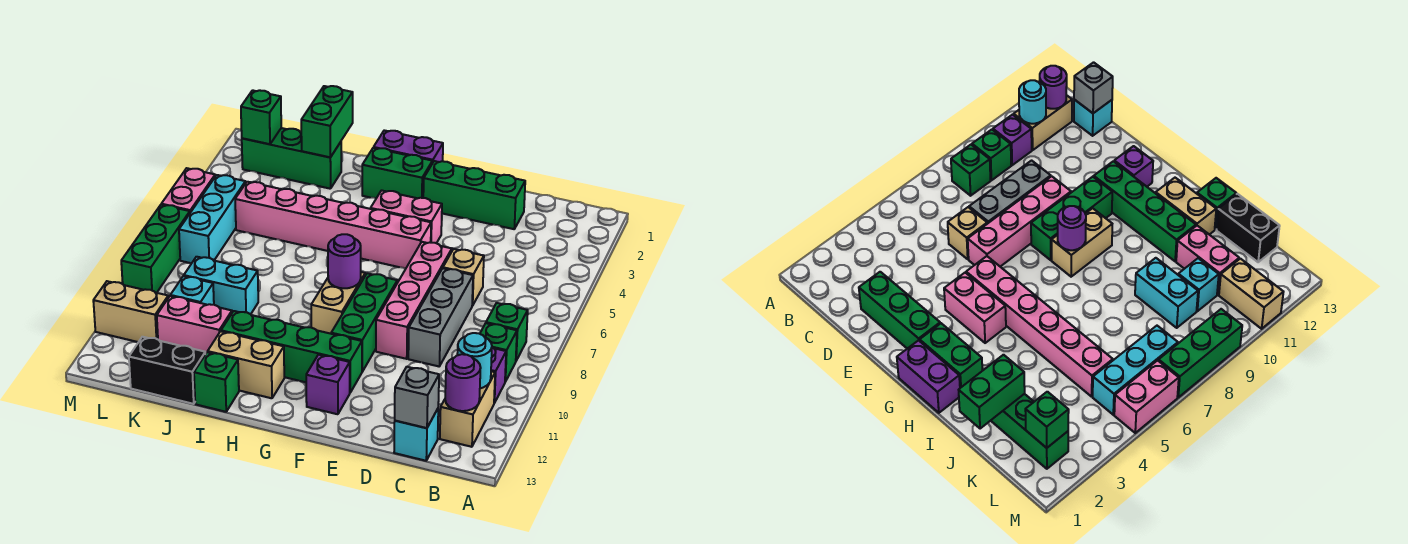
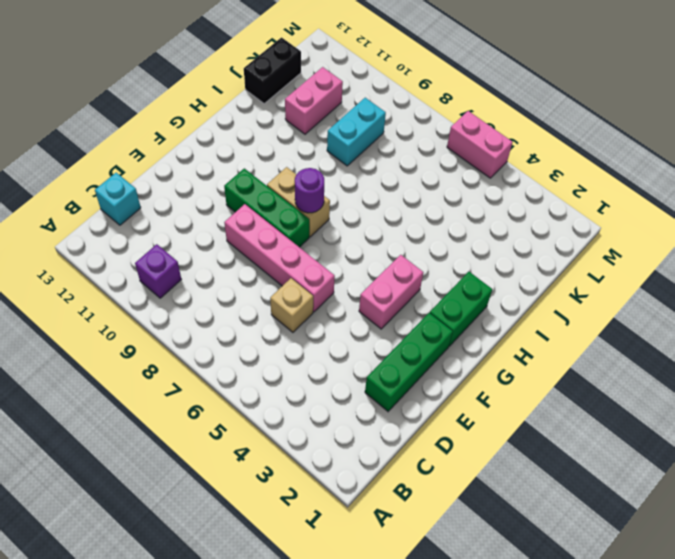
none -> green brick B8 level 1
none -> green brick B9 level 1
none -> tan brick B11:B12 level 1
none -> grey brick D7:D9 level 1

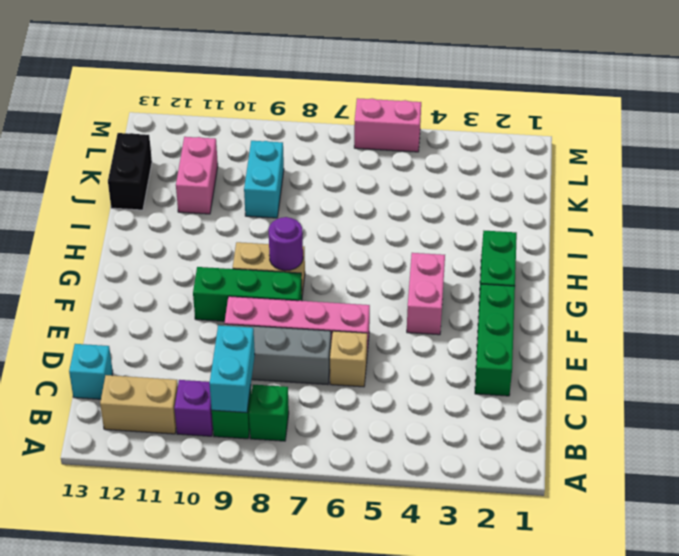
cyan brick B9:C9 level 2 -> none
none -> pink brick F5:K5 level 1
none -> green brick F11:I11 level 1
none -> purple brick F12 level 1
none -> purple brick G1:H1 level 1

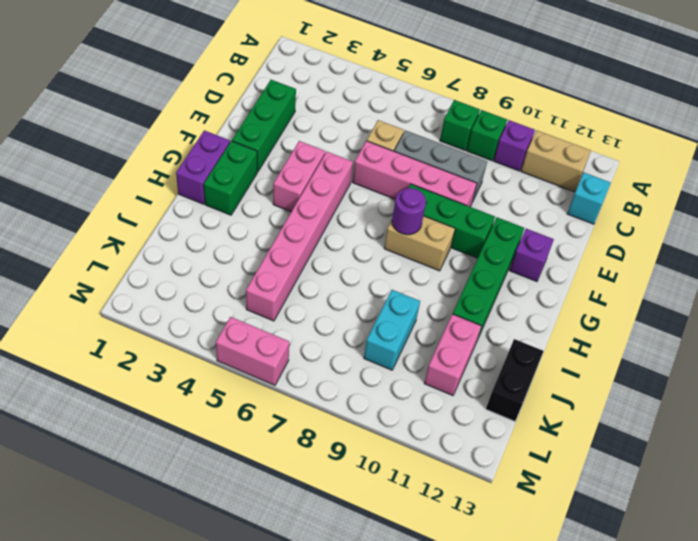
none -> tan brick H12:I12 level 1
none -> green brick I13 level 1
none -> green brick J2:L2 level 1
none -> cyan brick K10 level 1

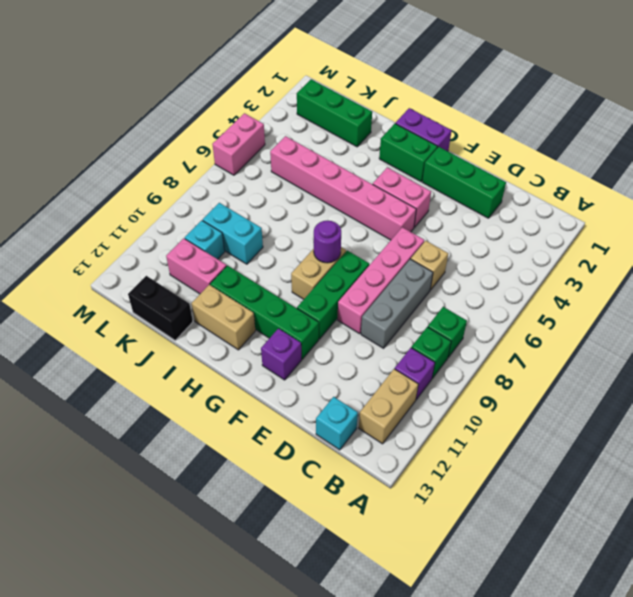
none -> green brick I13 level 1
none -> cyan brick L5:L7 level 1
none -> tan brick L11:M11 level 1
none -> green brick M7:M9 level 1

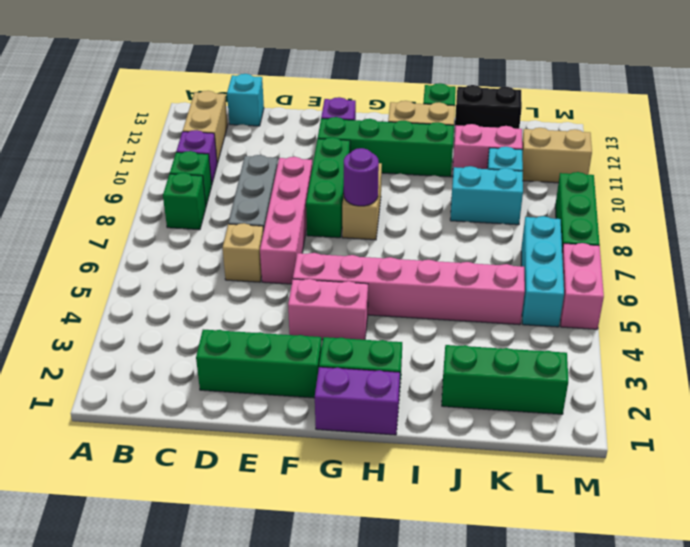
none -> cyan round brick B11 level 2
none -> purple round brick B12 level 2
none -> grey brick C13 level 2
none -> green brick J1:J2 level 2

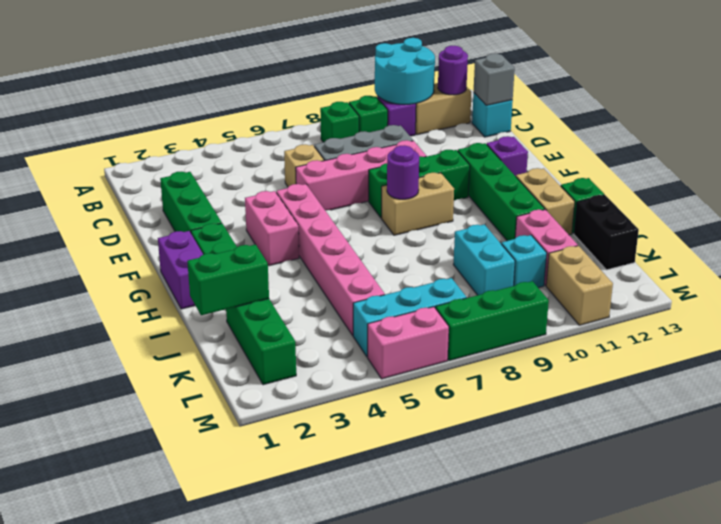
cyan round brick A10:B11 level 2 -> cyan round brick B11 level 2
none -> green brick L2 level 2

